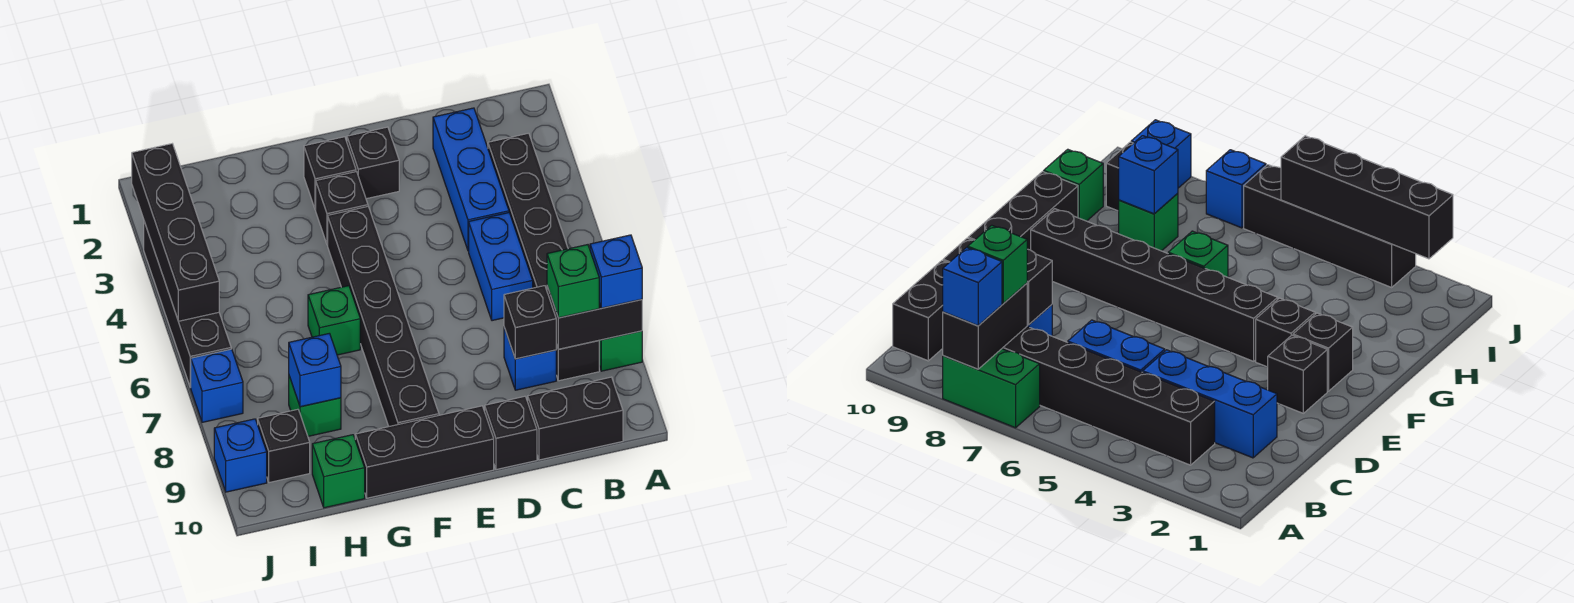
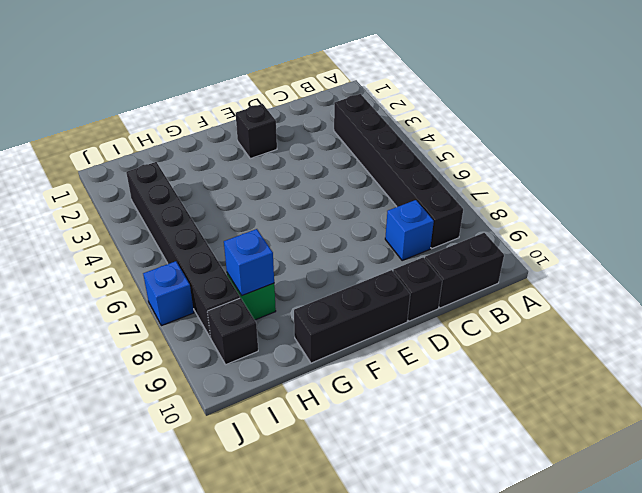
black brick I3:I8 level 1 -> black brick F4:F9 level 1
none -> green brick A7:A8 level 1
none -> blue brick C2:C4 level 1
none -> blue brick C5:C6 level 1

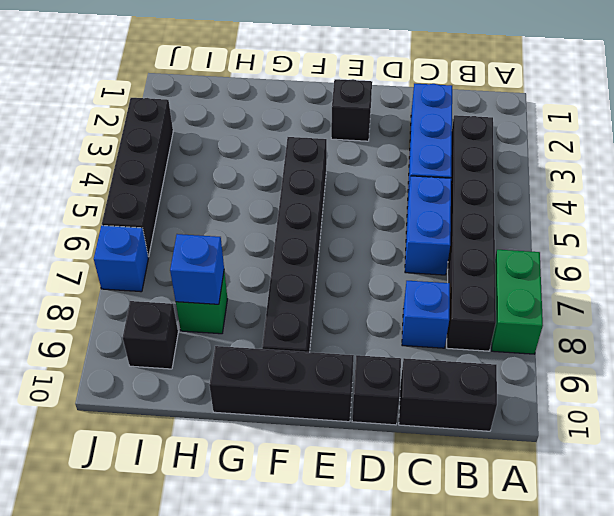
none -> black brick F2 level 1
none -> black brick F3 level 1
none -> green brick G6 level 1

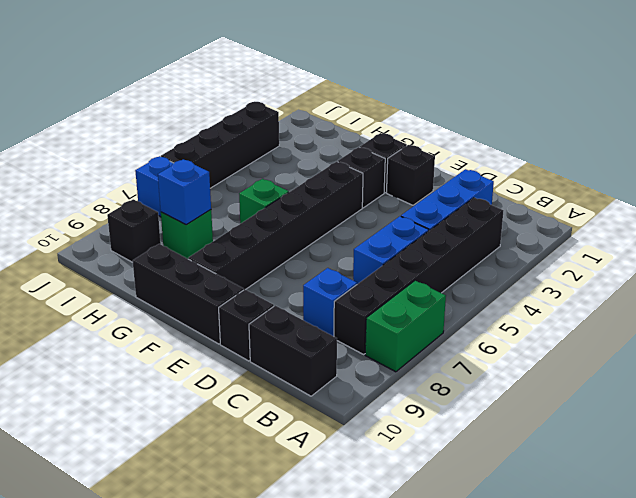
none -> green brick H10 level 1
none -> blue brick J9 level 1
none -> black brick A8:B8 level 2

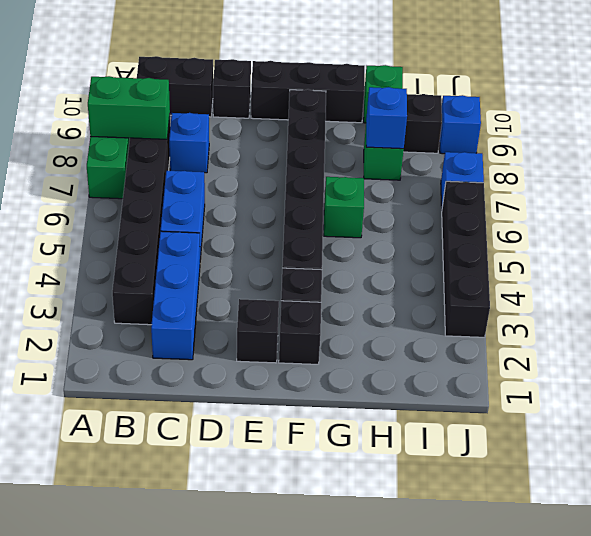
green brick A8:B8 level 2 -> black brick A8:B8 level 2
none -> black brick C8 level 2
none -> black brick J2:J5 level 2
none -> blue brick A8 level 3

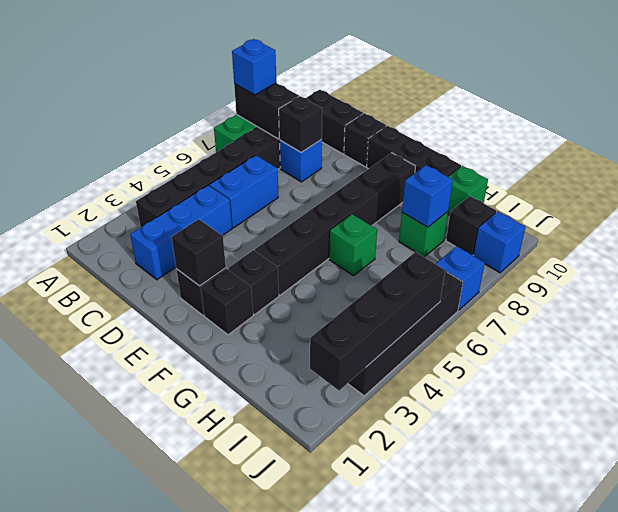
black brick E2 level 2 -> none
none -> green brick B8 level 3

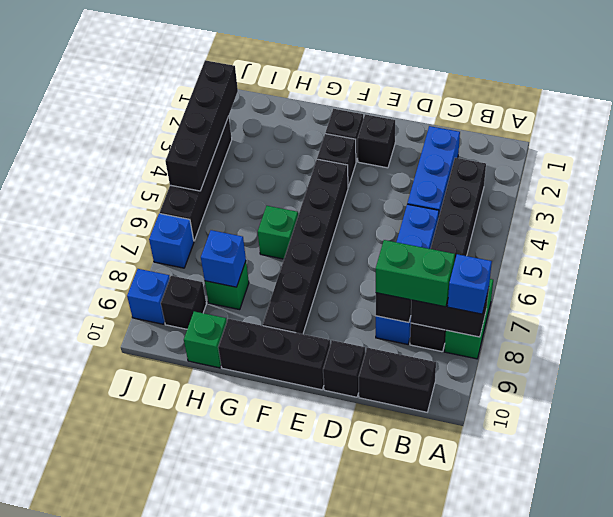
green brick B8:C8 level 3 -> green brick B8 level 3

